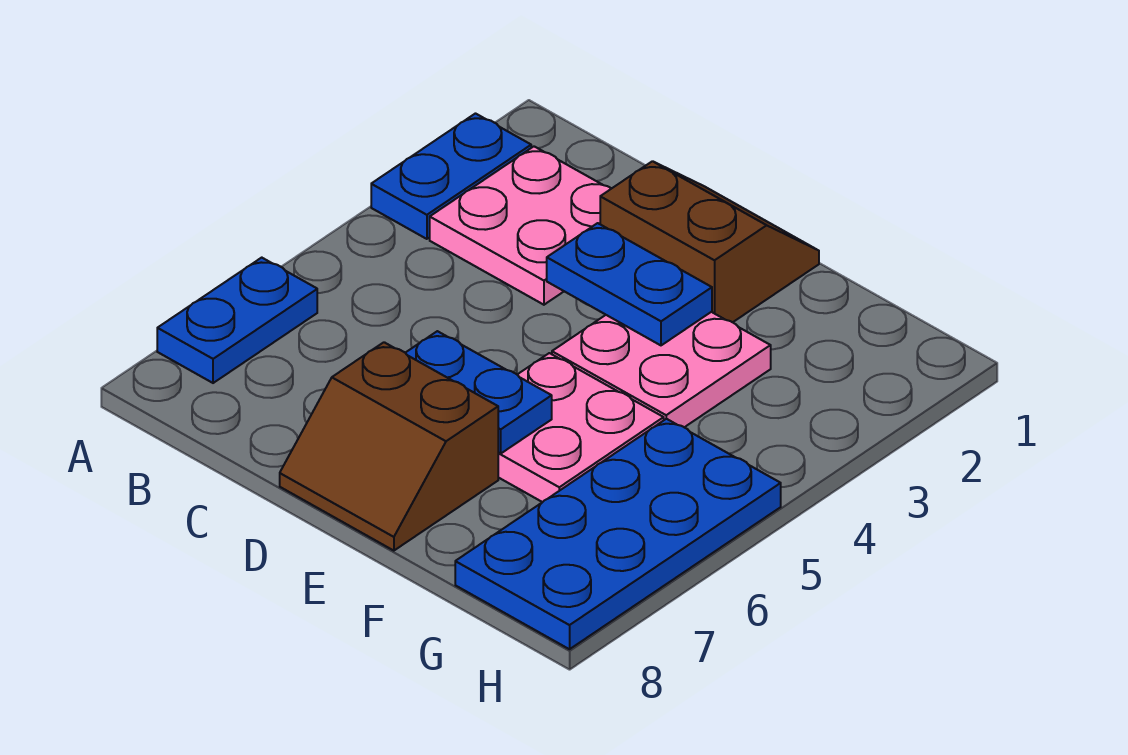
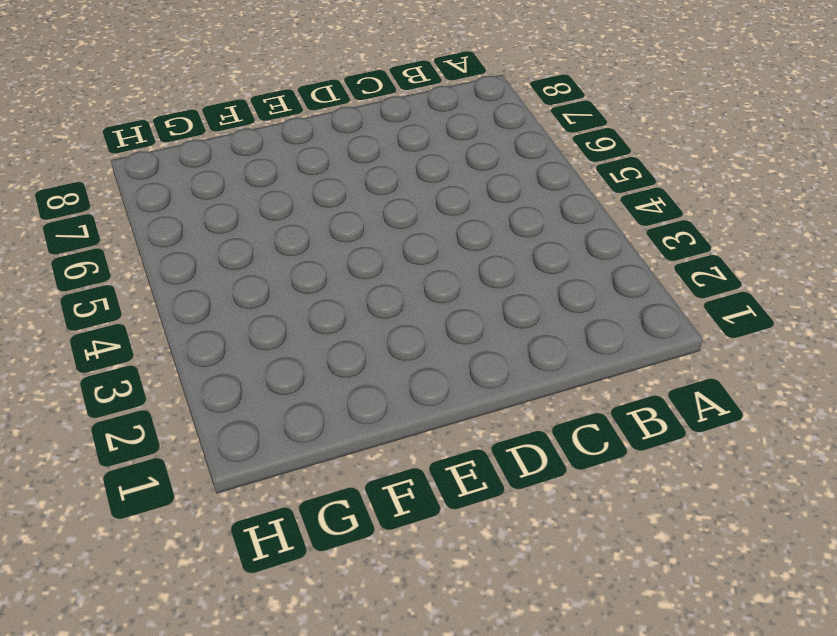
none -> blue plate A2:A3 level 1
none -> blue plate A6:A7 level 1

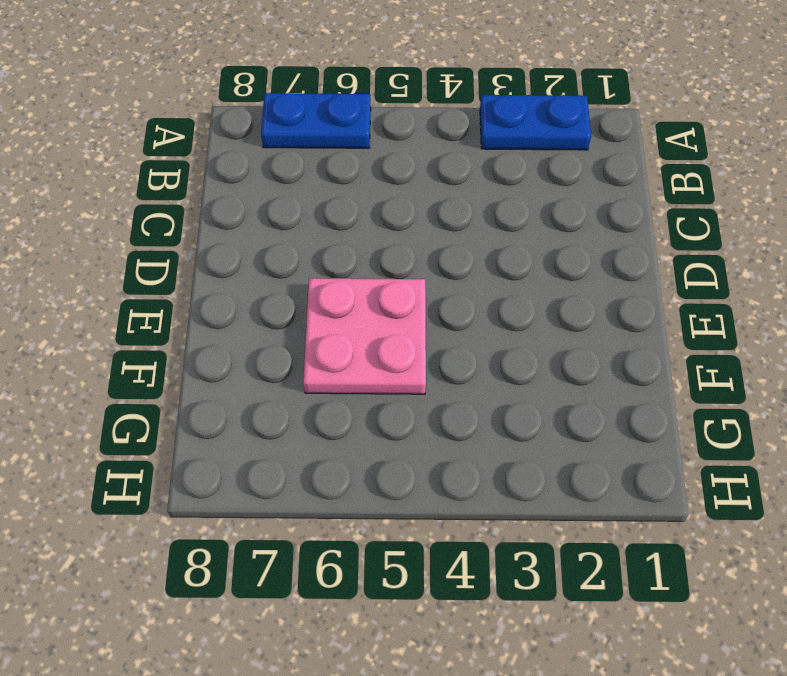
none -> pink plate B2:C3 level 1
none -> brown slope D1:E2 level 1 top 2

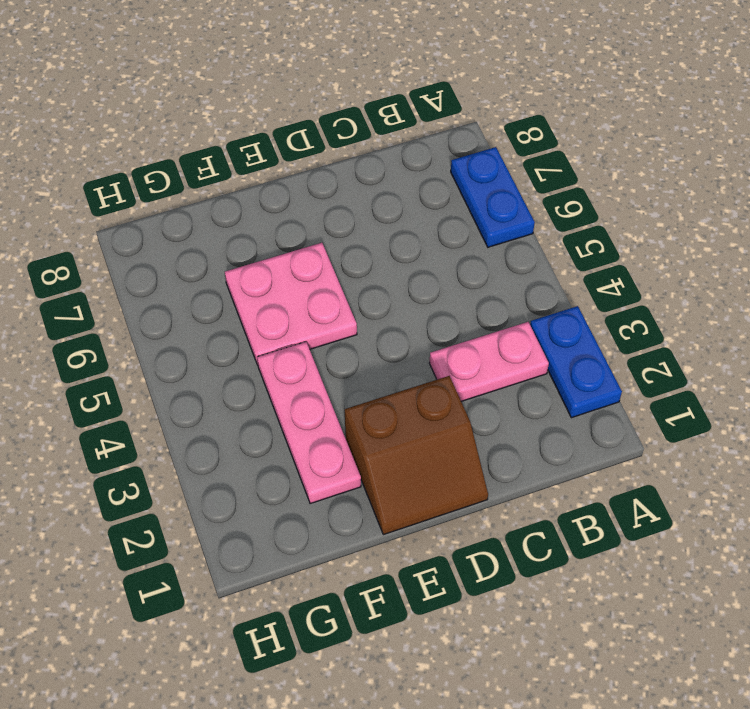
pink plate B3:C3 level 1 -> pink plate B2:C3 level 1
pink plate F2:F4 level 1 -> pink plate E3:F4 level 1
none -> brown slope D7:E8 level 1 top 7
none -> blue plate G5:H8 level 1

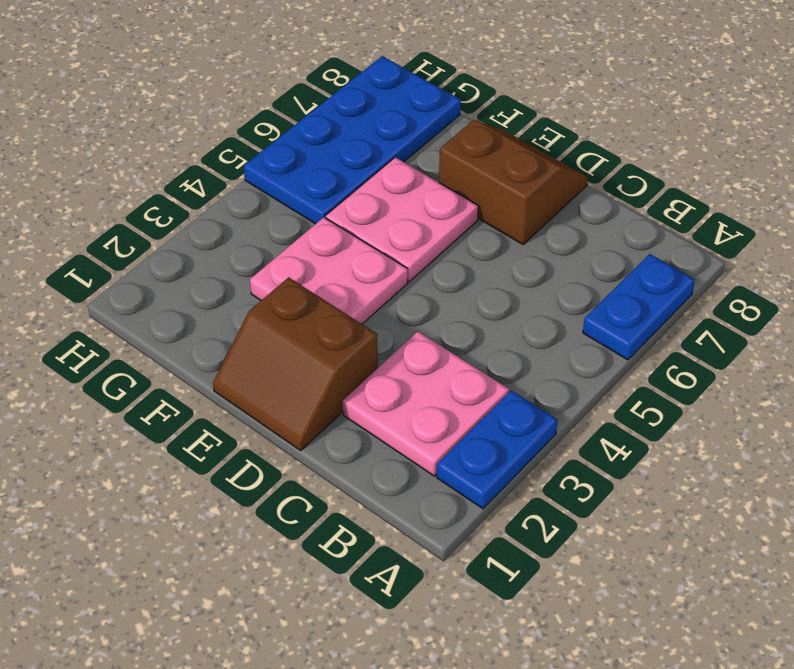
none -> blue plate D3:E3 level 2
none -> blue plate D6:E6 level 2

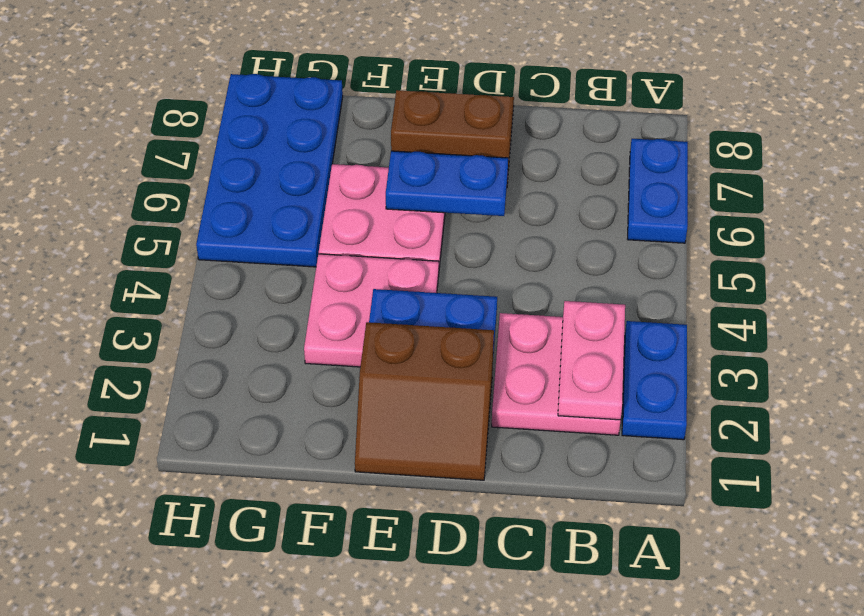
pink plate B2:B3 level 2 -> none

